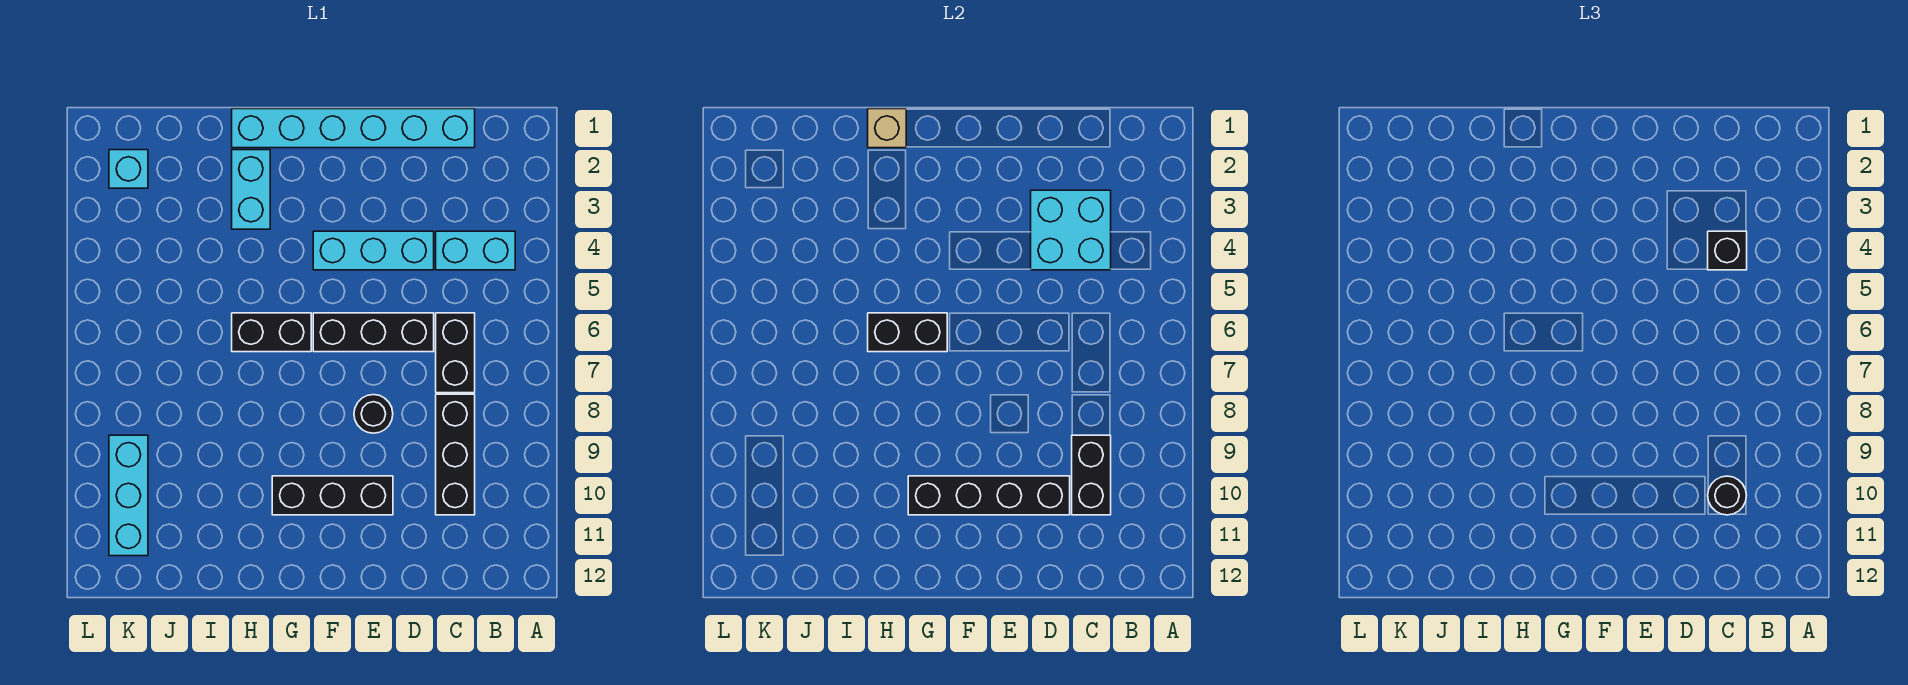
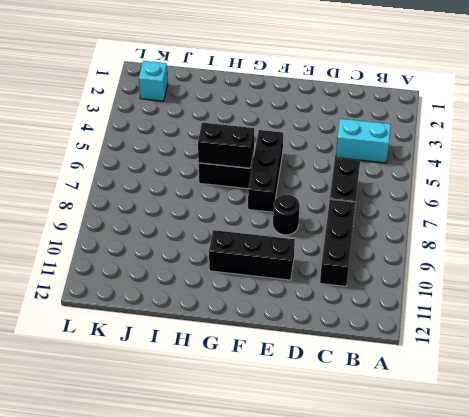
black brick F5:F7 level 1 -> black brick D6:F6 level 1
none -> cyan brick C1:H1 level 1
none -> cyan brick D4:F4 level 1
none -> cyan brick H2:H3 level 1

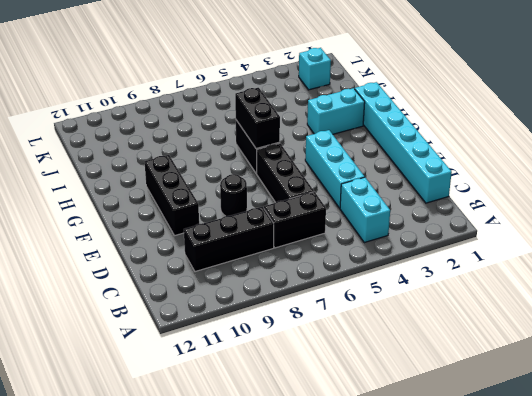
none -> cyan brick K9:K11 level 1
none -> cyan brick C3:D4 level 2
none -> black brick C9:C10 level 2

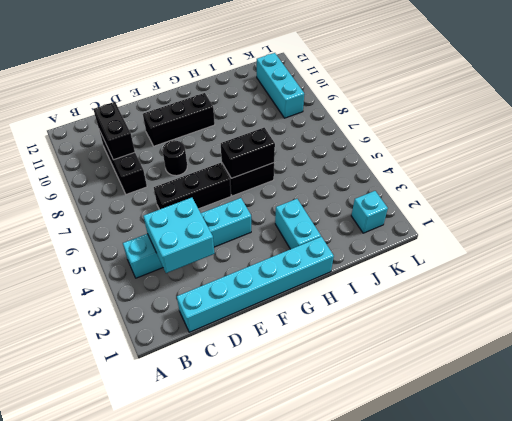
none -> black brick C6:C7 level 1
none -> black brick D10:G10 level 2
none -> tan brick H1 level 2

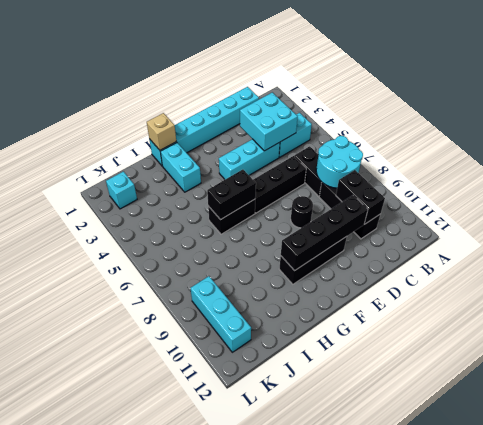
cyan round brick B7:C8 level 2 -> none
none -> black brick C4 level 3
none -> black round brick C10 level 3

